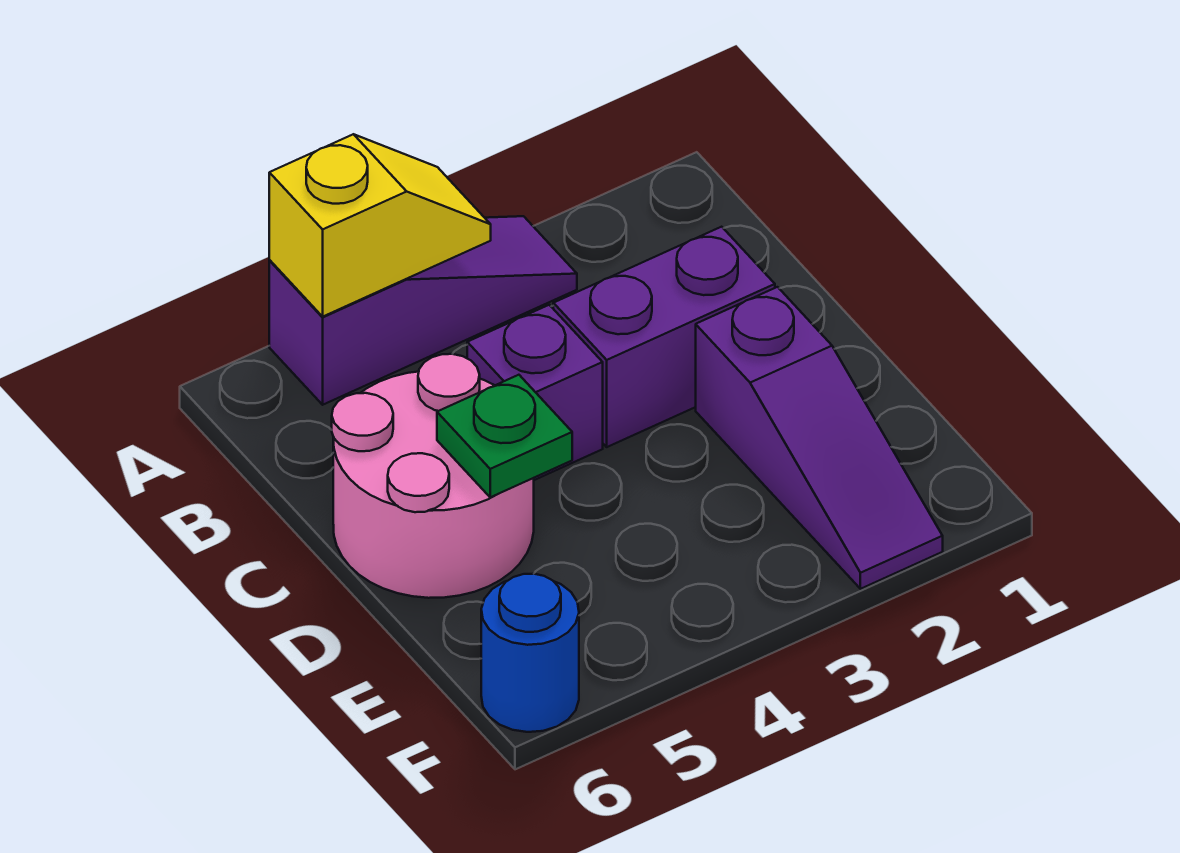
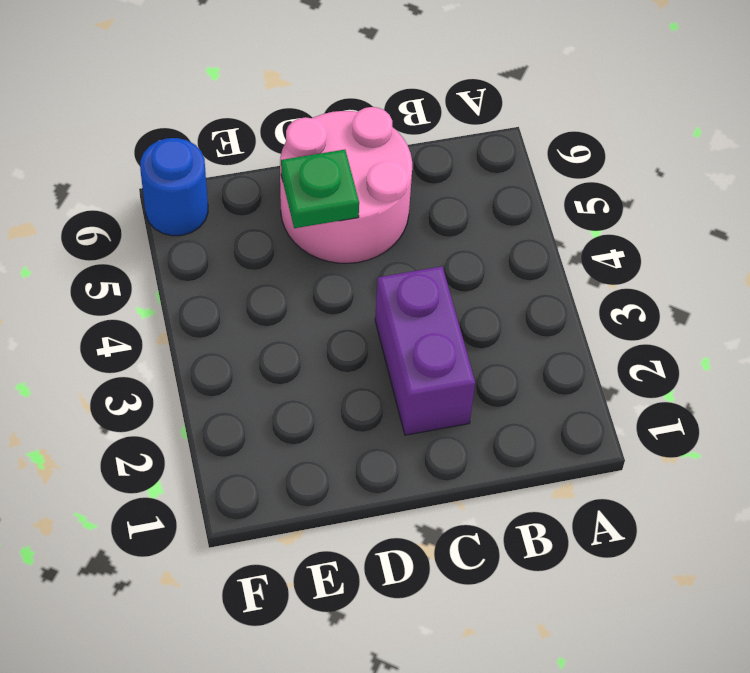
none -> purple slope A3:A5 level 1 top 5
none -> purple brick C4 level 1

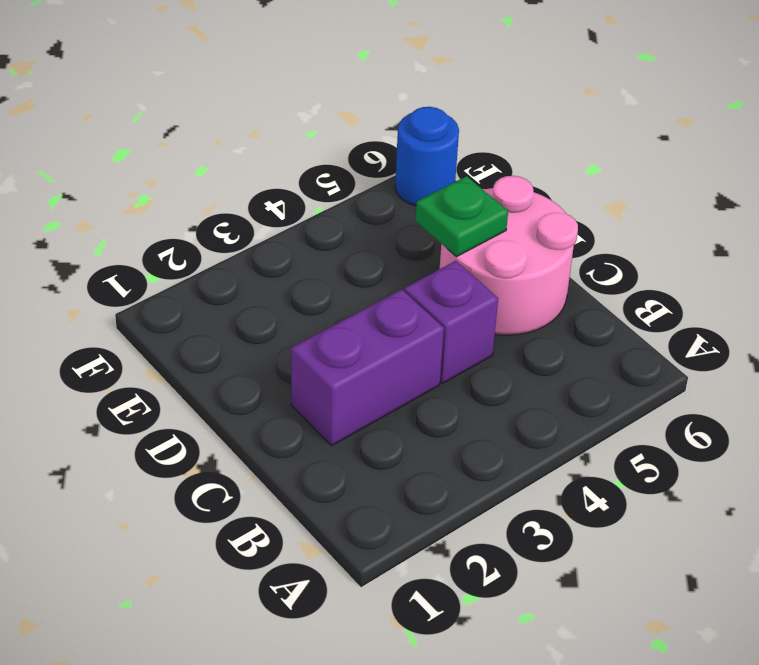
none -> purple slope A3:A5 level 1 top 5
none -> purple slope D2:F2 level 1 top D

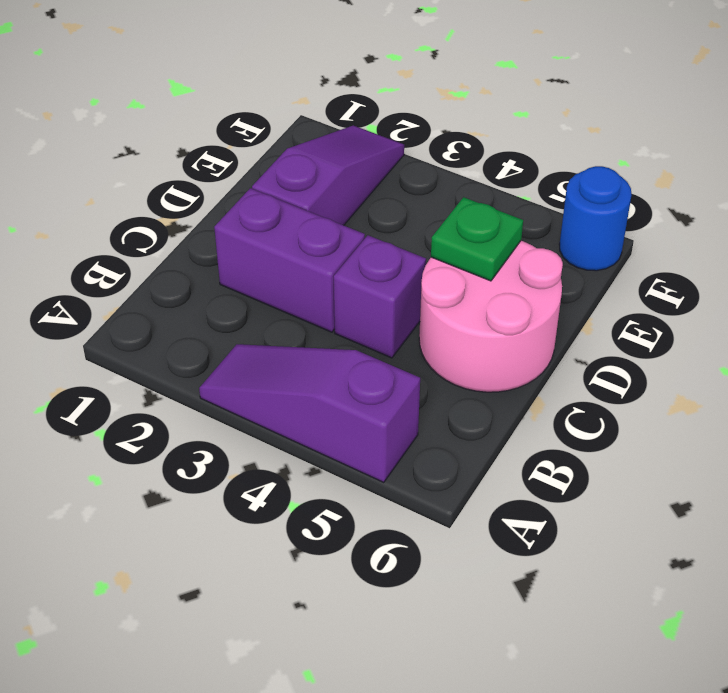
none -> yellow slope A4:A5 level 2 top 5

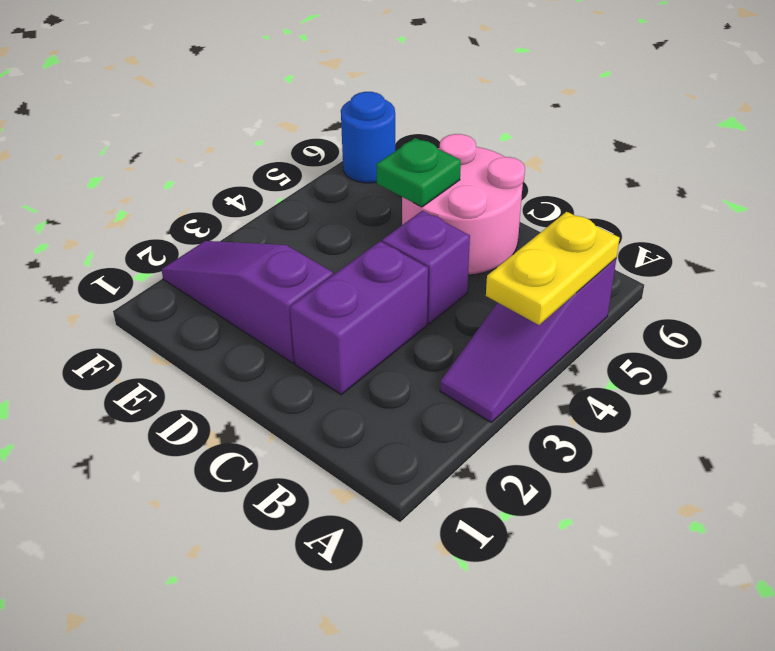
yellow plate A4:A5 level 2 -> yellow slope A4:A5 level 2 top 5

